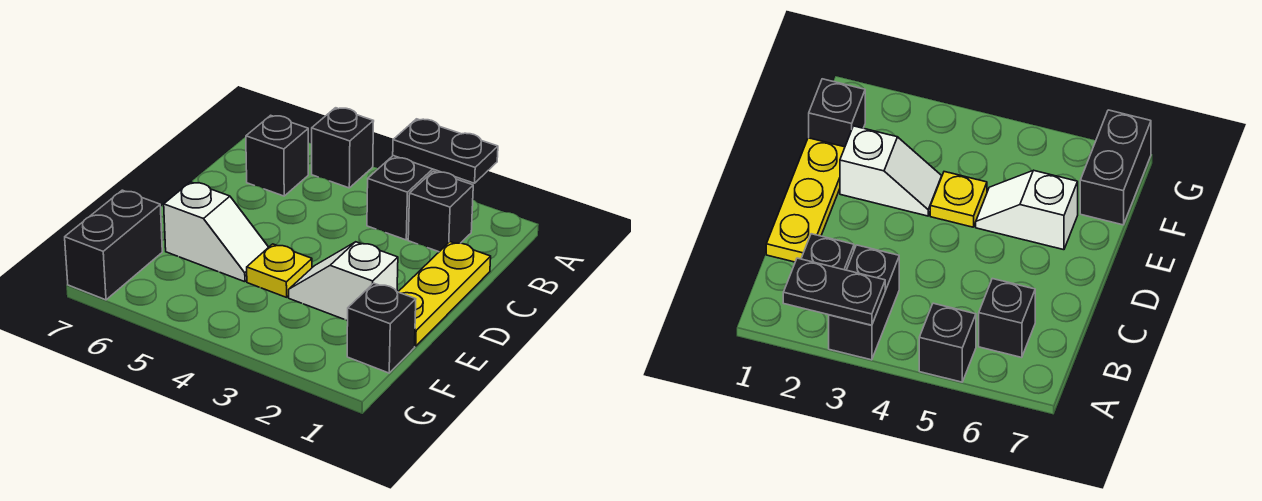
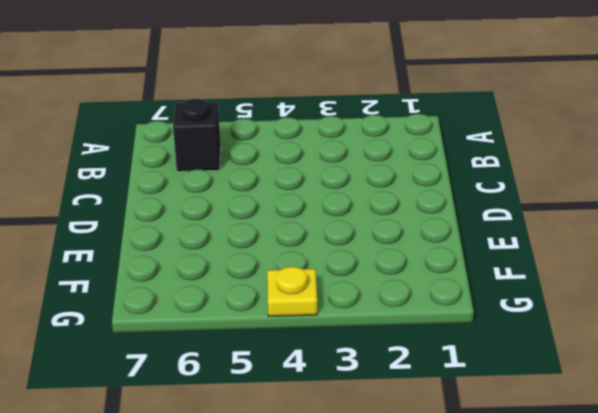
yellow plate G4 level 1 -> yellow plate E4 level 1
none -> black brick A3:B3 level 1
none -> black brick A5 level 1

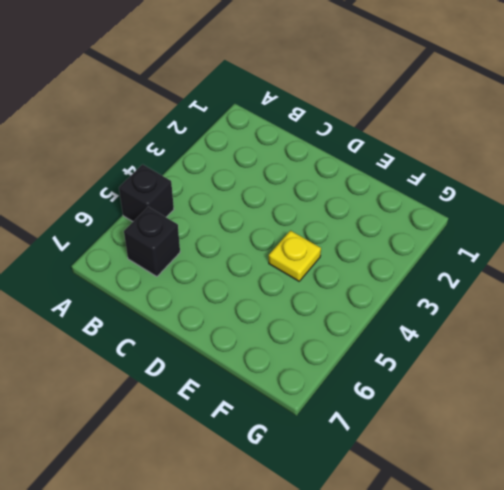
none -> black brick A3:B3 level 1
none -> black brick B2 level 1

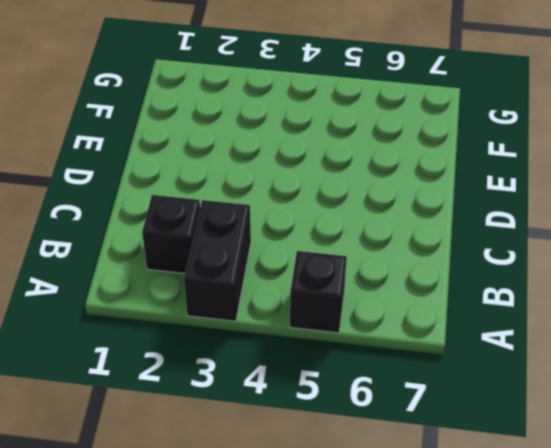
none -> black brick B6 level 1
none -> yellow plate C1:E1 level 1

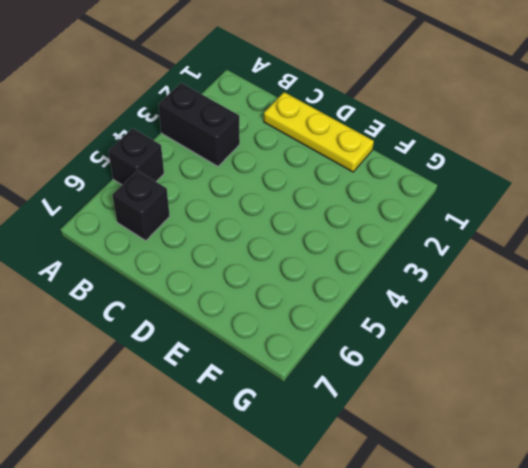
none -> black brick B2 level 1
none -> white slope E2:E3 level 1 top 2

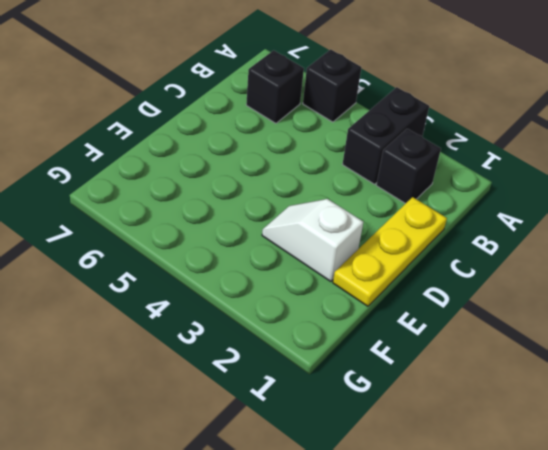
none -> yellow plate E4 level 1
none -> white slope E5:E6 level 1 top 6

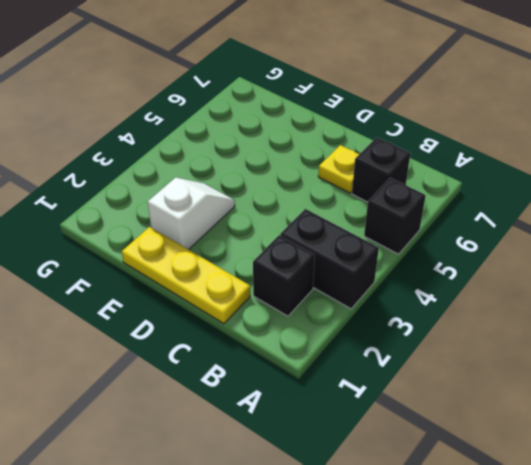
yellow plate C6 level 1 -> yellow plate E4 level 1
none -> white slope E5:E6 level 1 top 6
none -> black brick F1 level 1

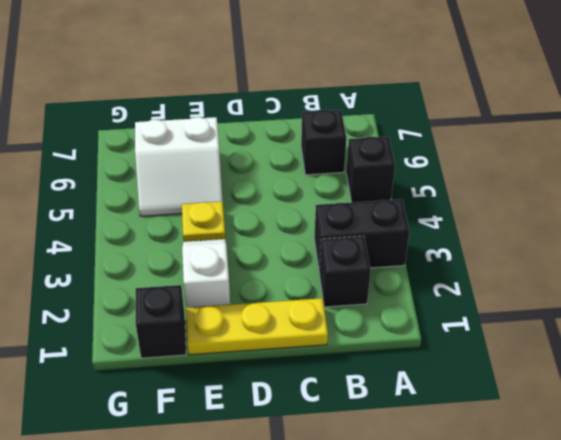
white slope E5:F6 level 1 top 6 -> white slope E5:E6 level 1 top 6
none -> black brick F7:G7 level 1
none -> black plate A2:A3 level 2

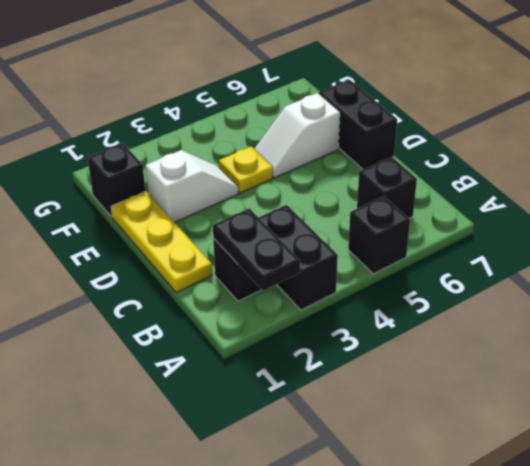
black plate A2:B2 level 2 -> black plate A2:A3 level 2
black brick D7:E7 level 1 -> black brick F7:G7 level 1

